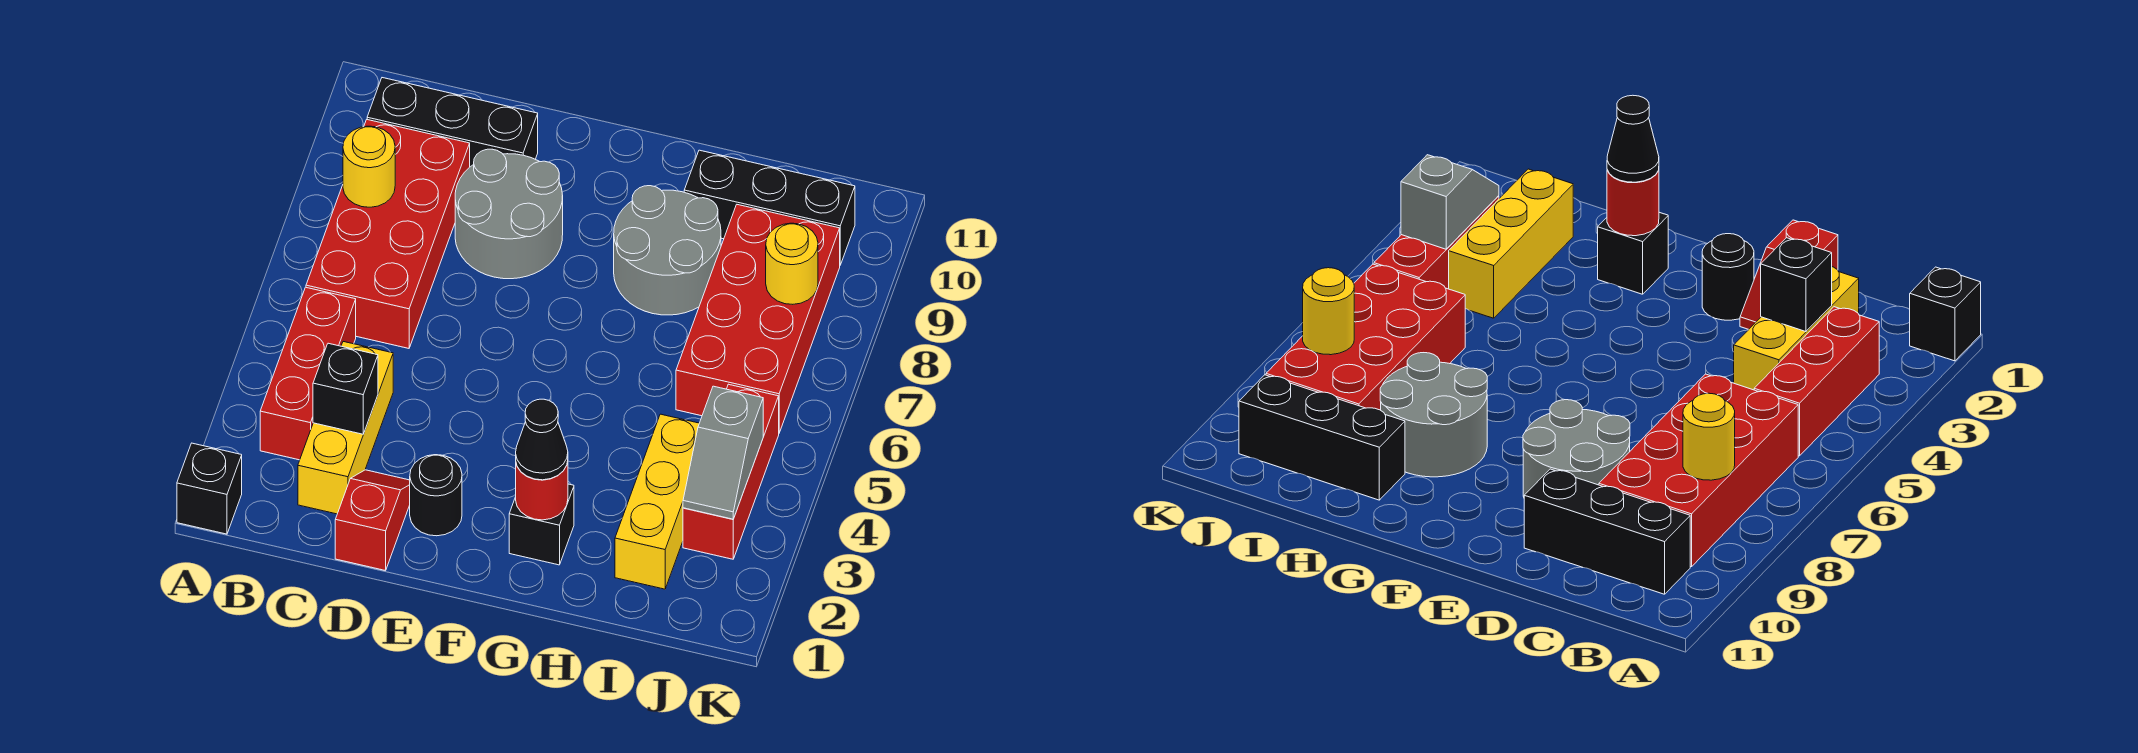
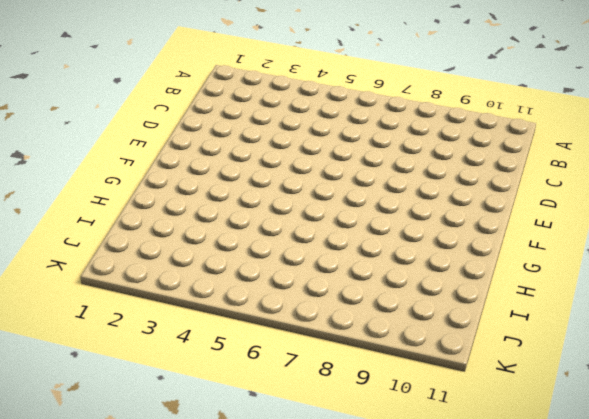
none -> black brick A1 level 1
none -> red brick B3:B5 level 1
none -> red brick B6:C9 level 1

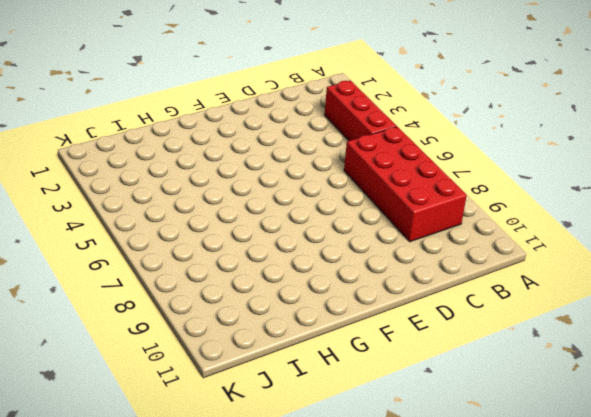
none -> black brick A1 level 1
none -> black brick B10:D10 level 1
none -> yellow brick C2:C4 level 1

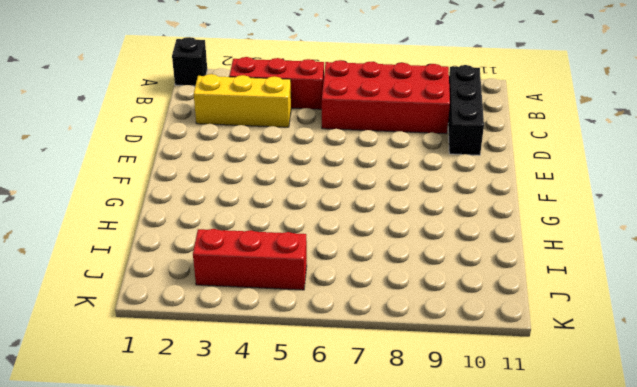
none -> red slope D1:D2 level 1 top 1
none -> grey round brick D8:E9 level 1
none -> black round brick E2 level 1

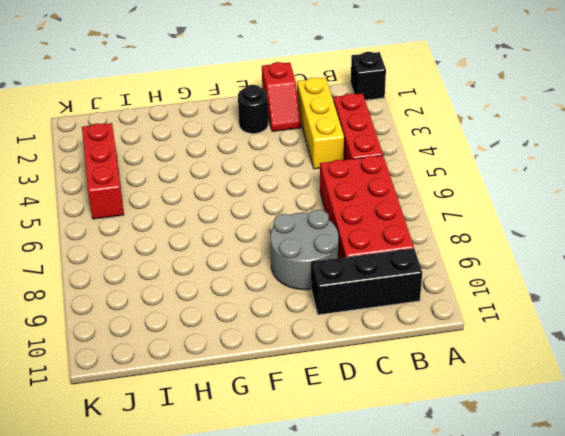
none -> black brick G2 level 1
none -> grey round brick G8:H9 level 1
none -> black brick H10:J10 level 1

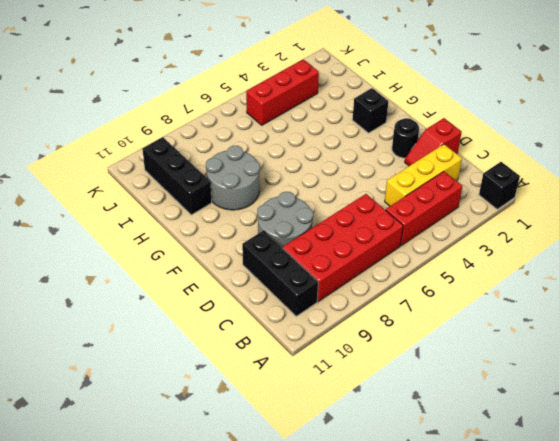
none -> yellow brick I2:I4 level 1
none -> red brick I6:J9 level 1
none -> yellow round brick B8 level 2

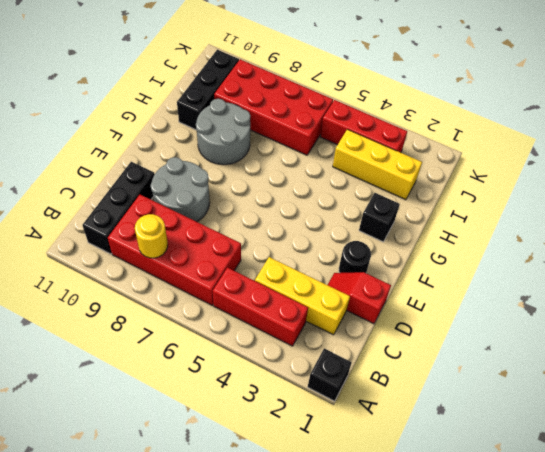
none -> black brick C3 level 2
none -> red round brick G2 level 2
none -> grey slope J3:J4 level 2 top 4

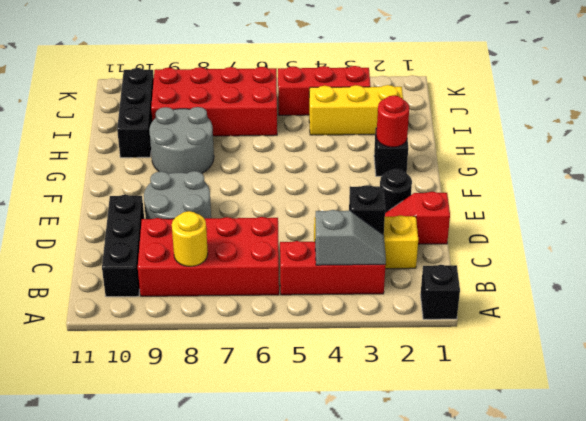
grey slope B3:B4 level 2 top 4 -> grey slope J3:J4 level 2 top 4
none -> yellow round brick J8 level 2
none -> black cone G2 level 3

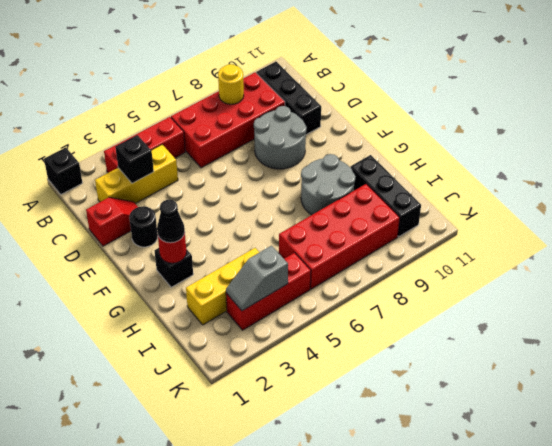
none -> yellow round brick J8 level 2

